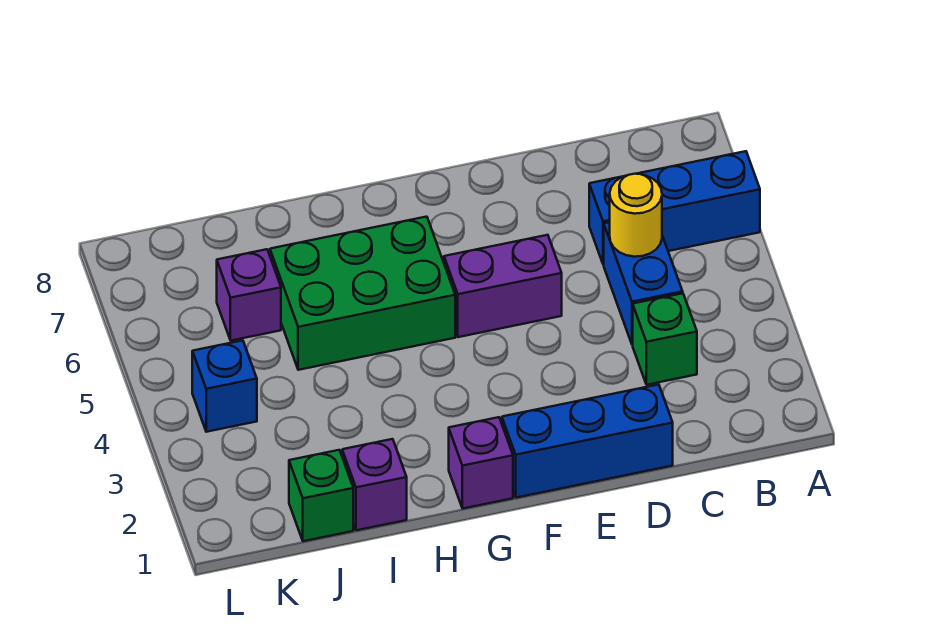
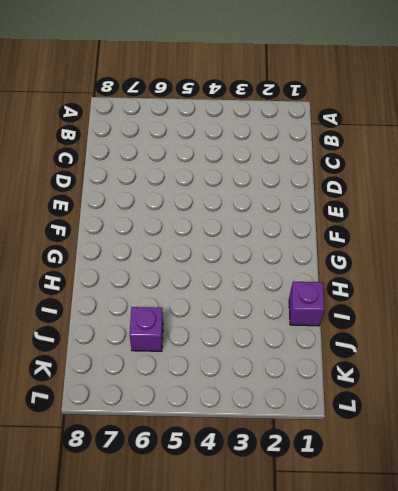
none -> blue brick A6:C6 level 1
none -> green brick C3 level 1
none -> blue brick C4:C5 level 1

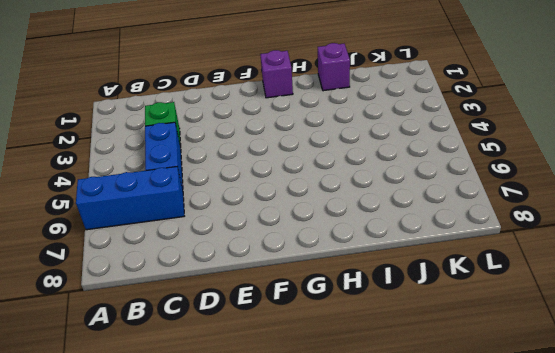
none -> blue brick D1:F1 level 1
none -> purple brick E5:F5 level 1
none -> green brick G5:I6 level 1

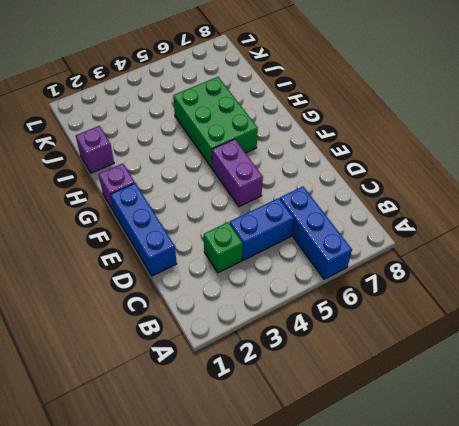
none -> green brick J1 level 1
none -> purple brick J6 level 1
none -> blue brick K4 level 1

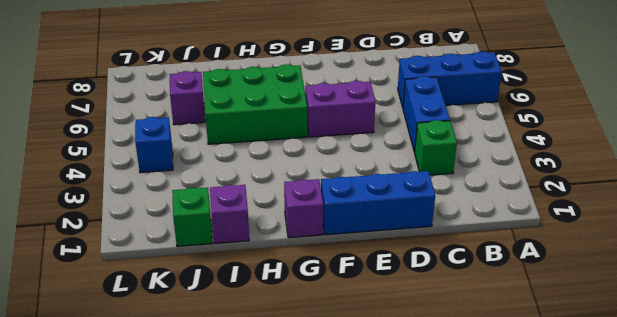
none -> yellow round brick C5 level 2

